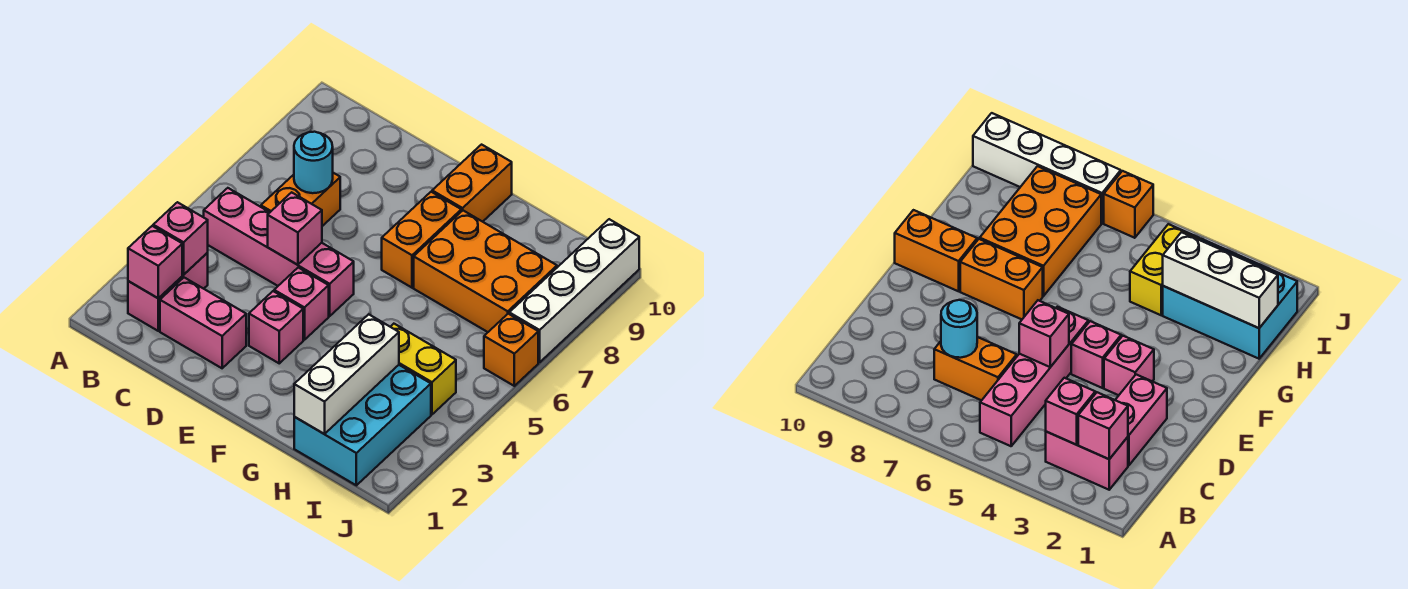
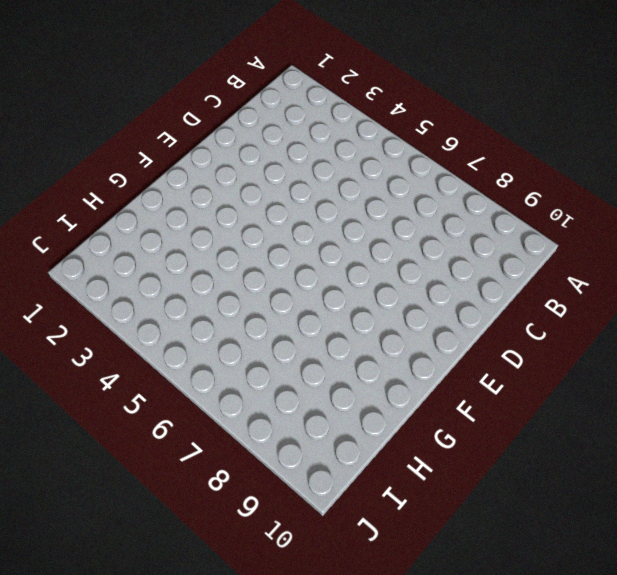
none -> pink brick B2:B3 level 1
none -> pink brick B5:E5 level 1
none -> pink brick C2:D2 level 1

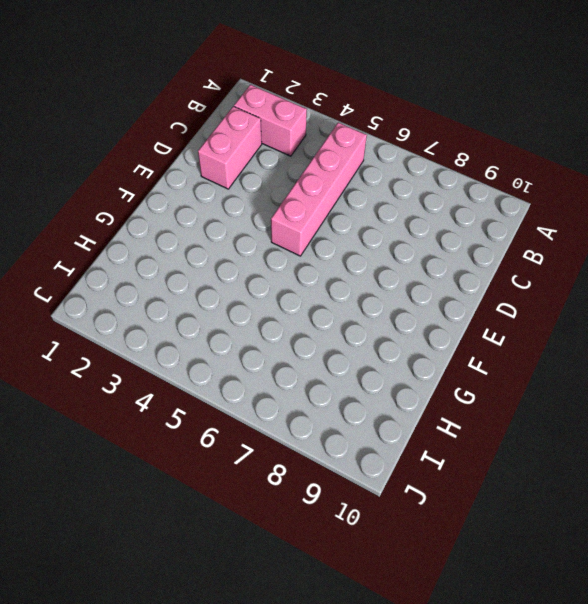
none -> orange brick C6:C7 level 1
none -> pink brick E3 level 1
none -> pink brick E4 level 1

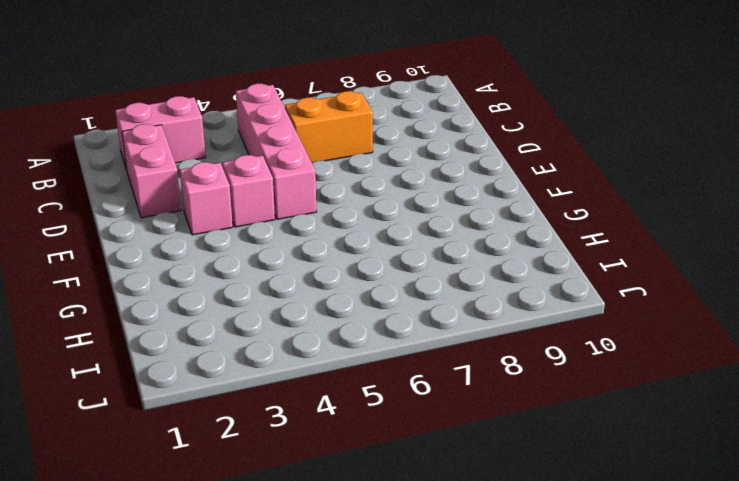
none -> orange brick F7:F8 level 1
none -> orange brick F9:F10 level 1
none -> orange brick G7:I8 level 1

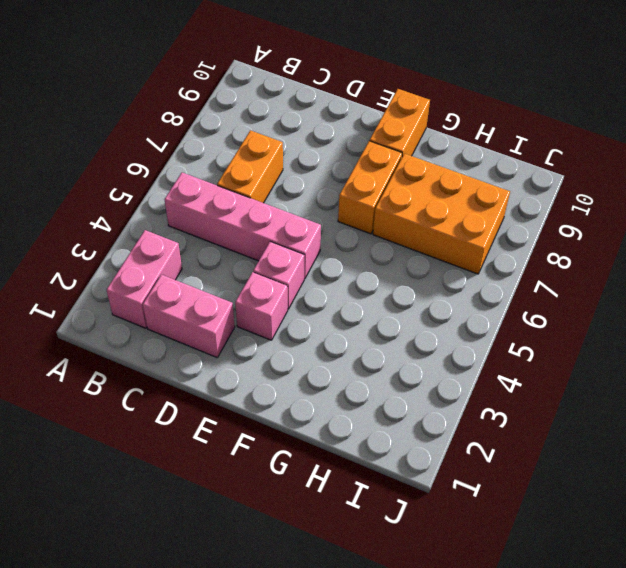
none -> cyan brick H1:I3 level 1
none -> yellow brick H4:I4 level 1
none -> orange brick J6 level 1

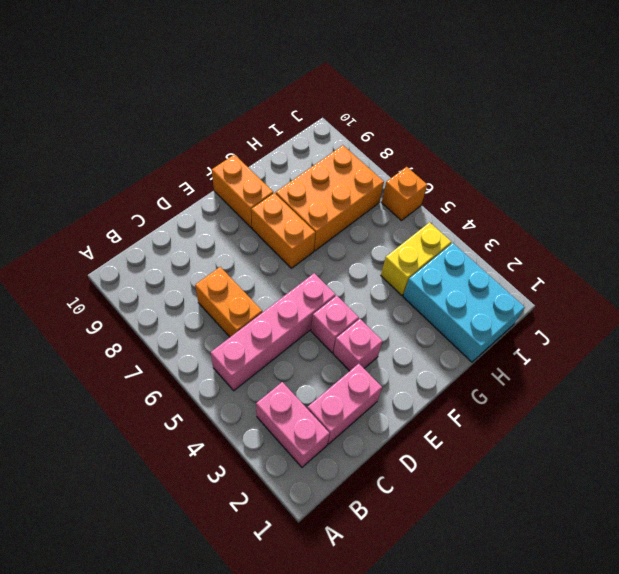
none -> white brick J7:J10 level 1
none -> pink brick B2 level 2
none -> pink brick B3 level 2

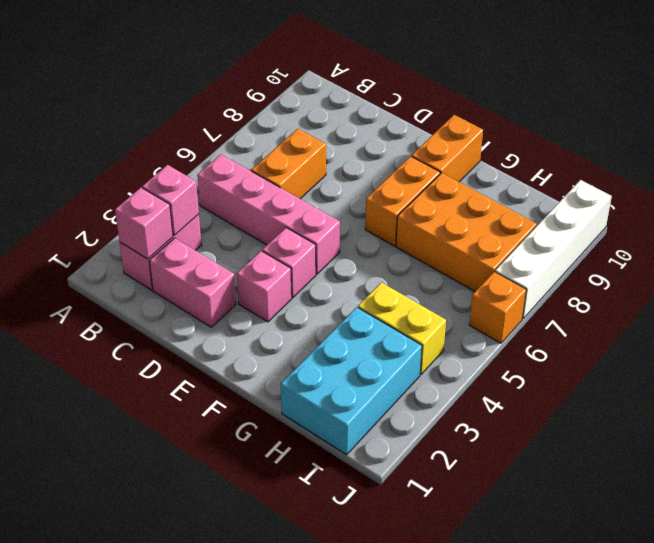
none -> cyan round brick C7 level 2
none -> pink brick D5 level 2
none -> white brick H1:H3 level 2

